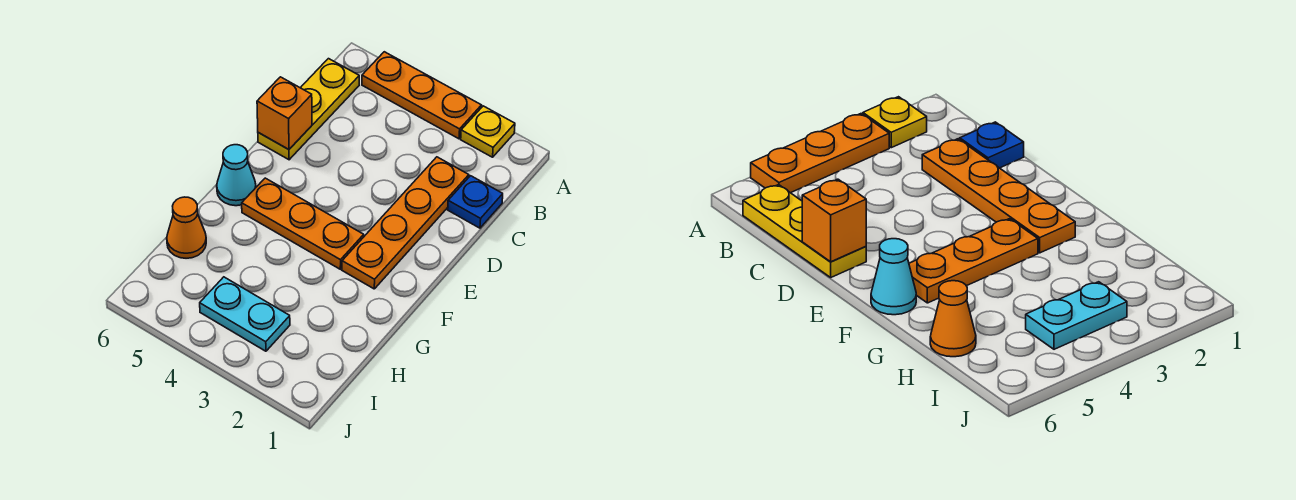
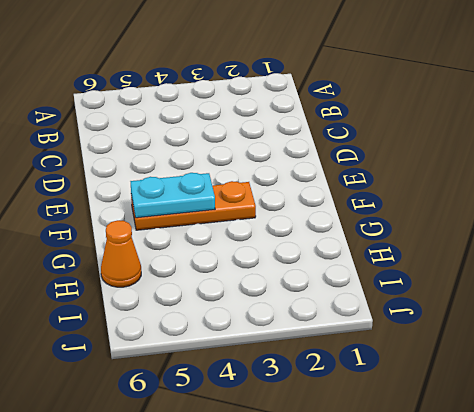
cyan plate F4:F5 level 2 -> cyan plate I3:I4 level 1
none -> yellow plate A2 level 1
none -> orange plate A3:A5 level 1

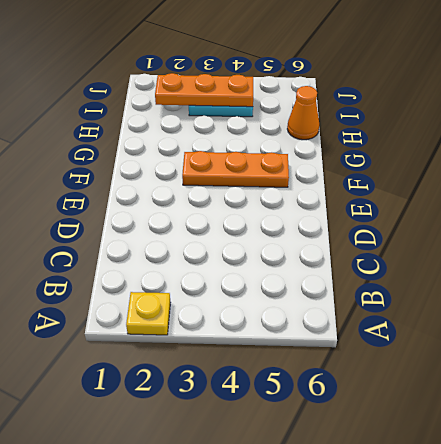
orange plate I2:I4 level 2 -> orange plate A3:A5 level 1
none -> yellow plate B6:D6 level 1
none -> blue plate C1 level 1

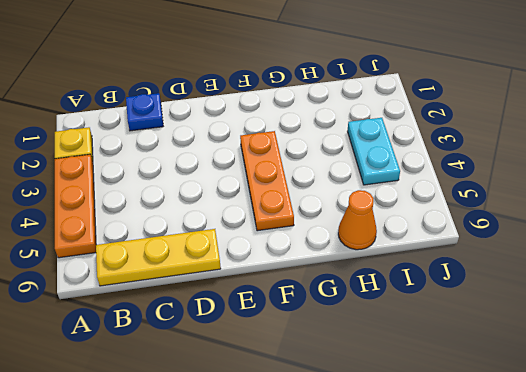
none -> orange plate C2:F2 level 1
none -> cyan cone F6 level 1

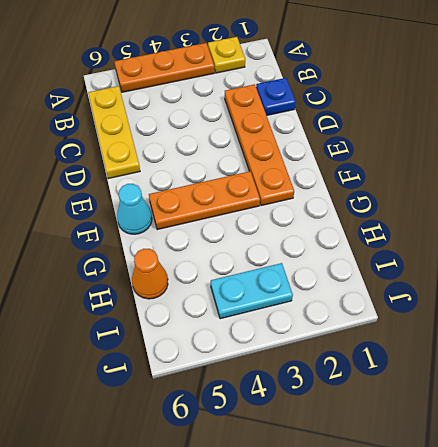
none -> orange brick D6 level 2

